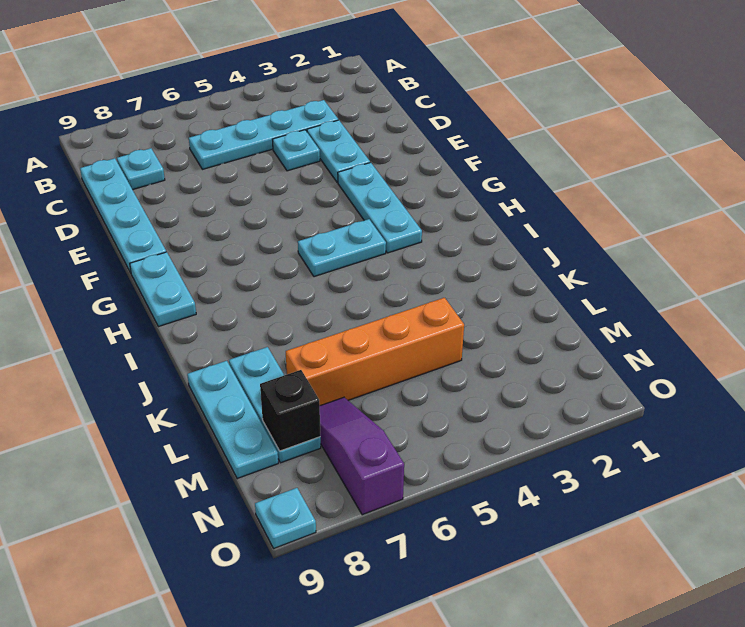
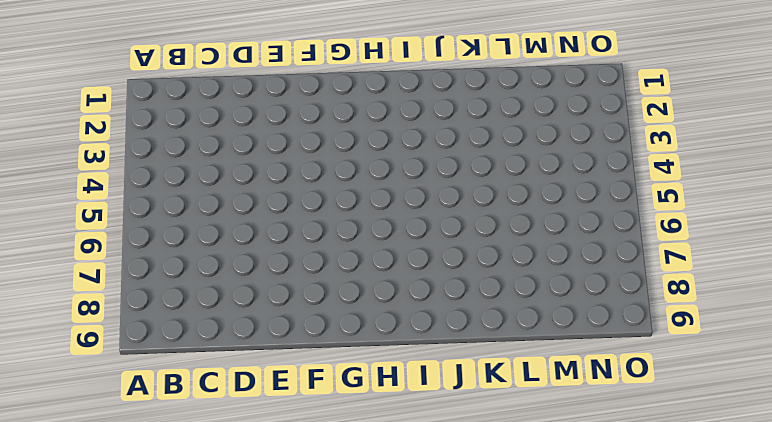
none -> cyan plate C3:C6 level 1
none -> cyan plate C8 level 1
none -> cyan plate C9:F9 level 1

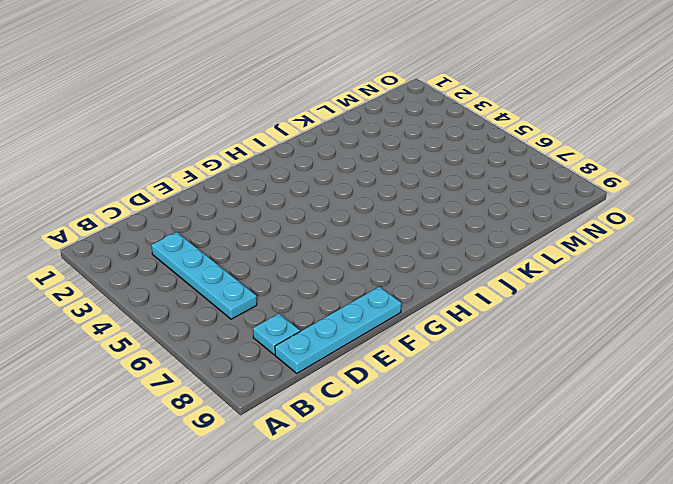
none -> cyan plate D3:E3 level 1
none -> cyan plate D4 level 1
none -> cyan plate F3:H3 level 1

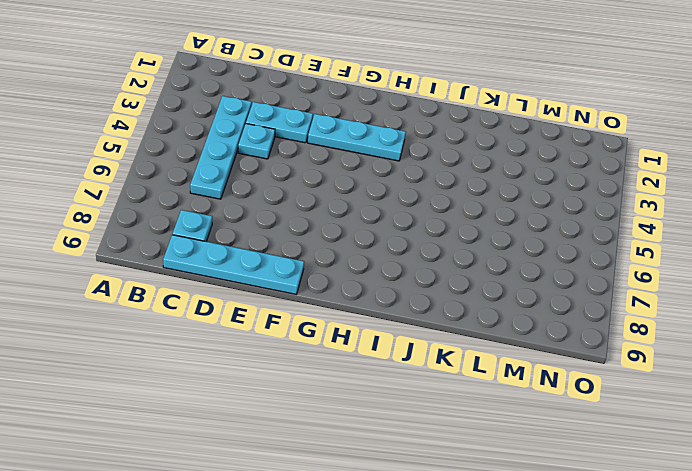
none -> cyan plate G9:H9 level 1
none -> cyan plate H4:H5 level 1
none -> cyan plate K8:M8 level 1

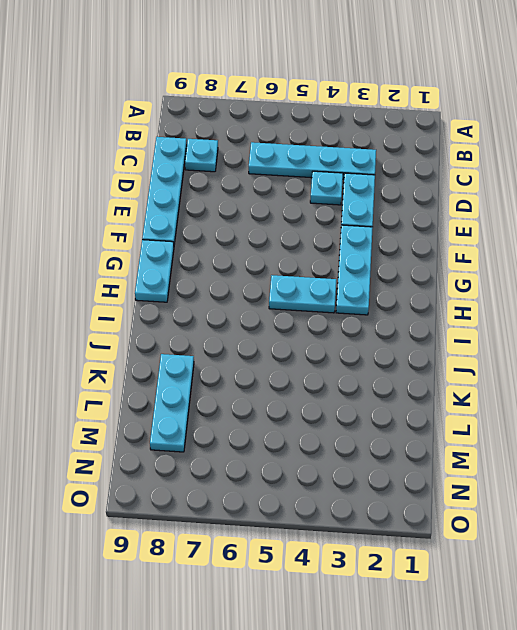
none -> cyan plate K9:M9 level 1
none -> orange brick L4:L7 level 1
none -> purple slope M7:O7 level 1 top O

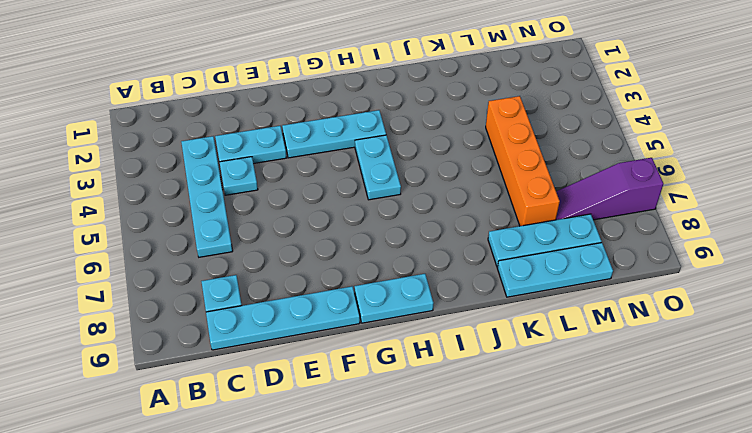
none -> cyan plate O9 level 1
none -> black brick M8 level 2

